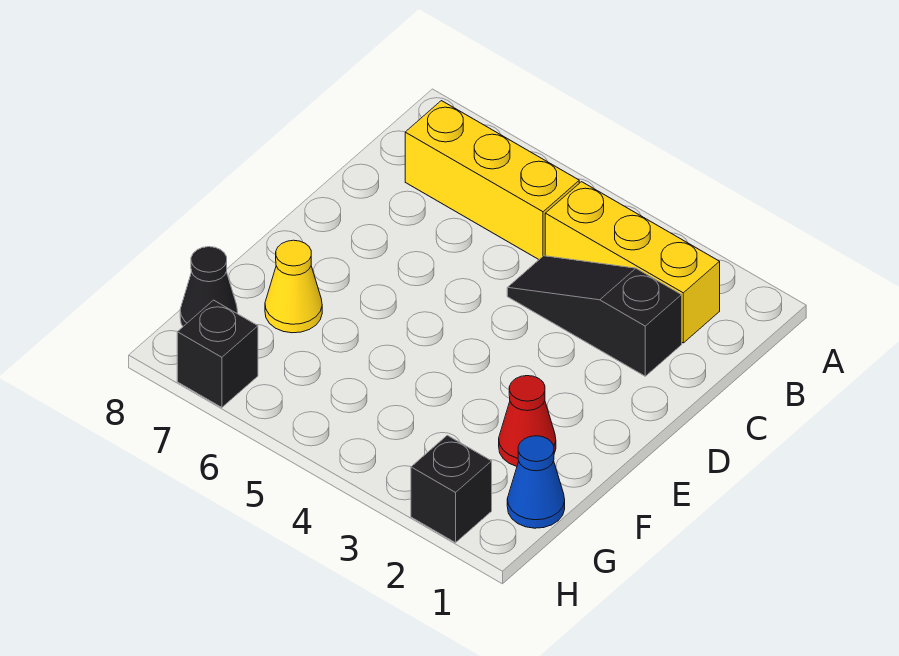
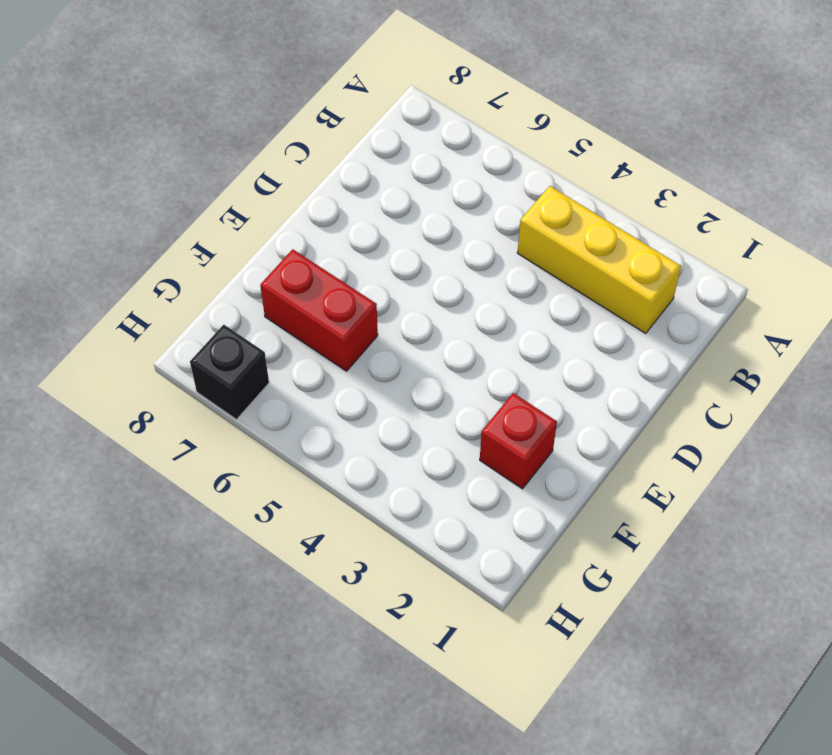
red brick F2 level 1 -> red cone F2 level 1
red brick F6:F7 level 1 -> yellow cone F7 level 1
none -> yellow brick B5:B7 level 1
none -> black slope C2:C4 level 1 top 2

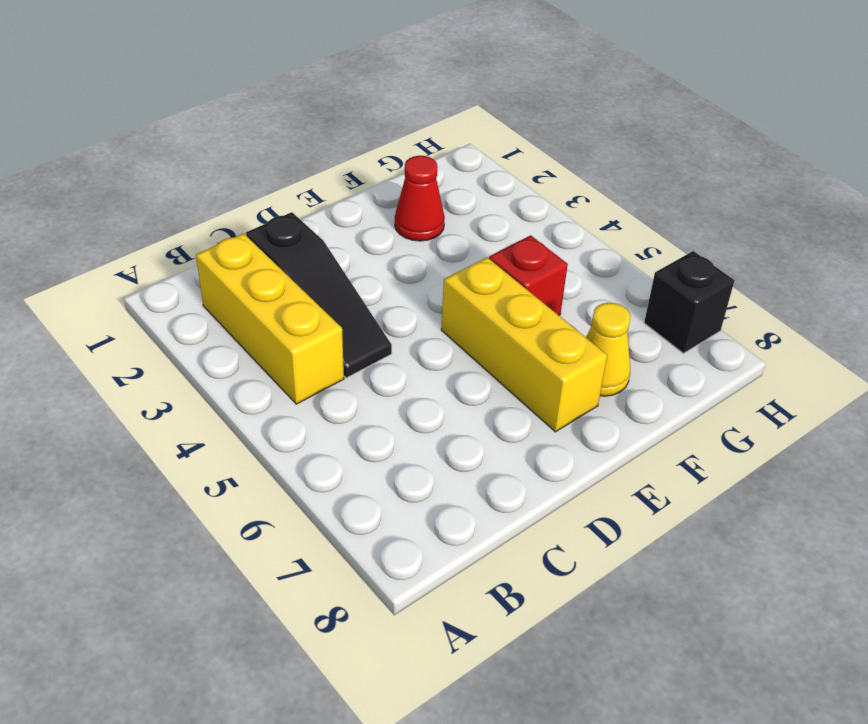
yellow brick E5:E7 level 1 -> yellow brick B5:B7 level 1
red brick F5 level 1 -> none
none -> blue cone G1 level 1
none -> black cone G8 level 1

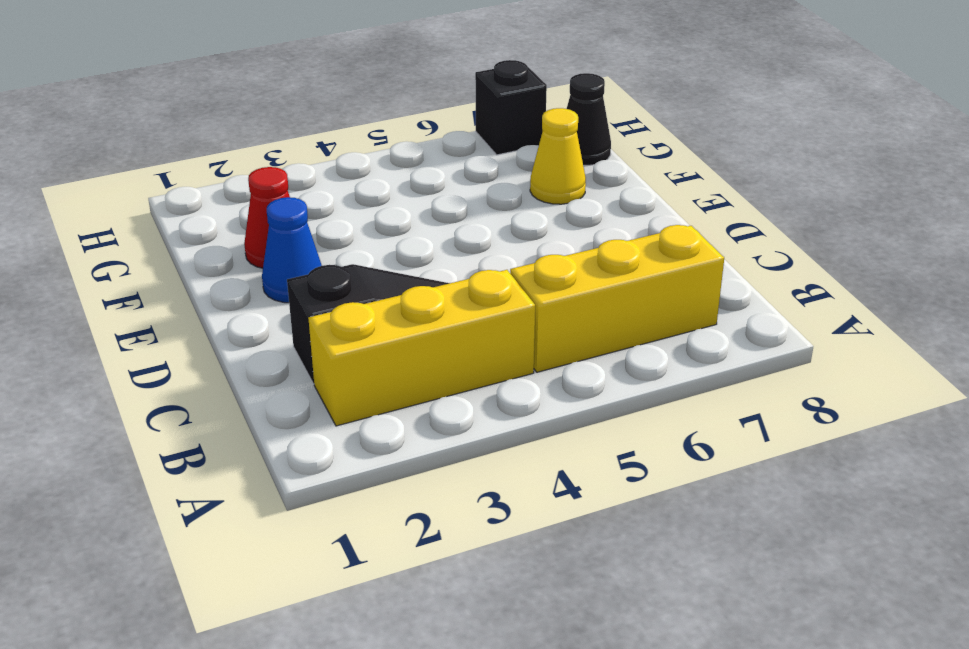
blue cone E2 level 1 -> blue cone G1 level 1
none -> black brick H2 level 1

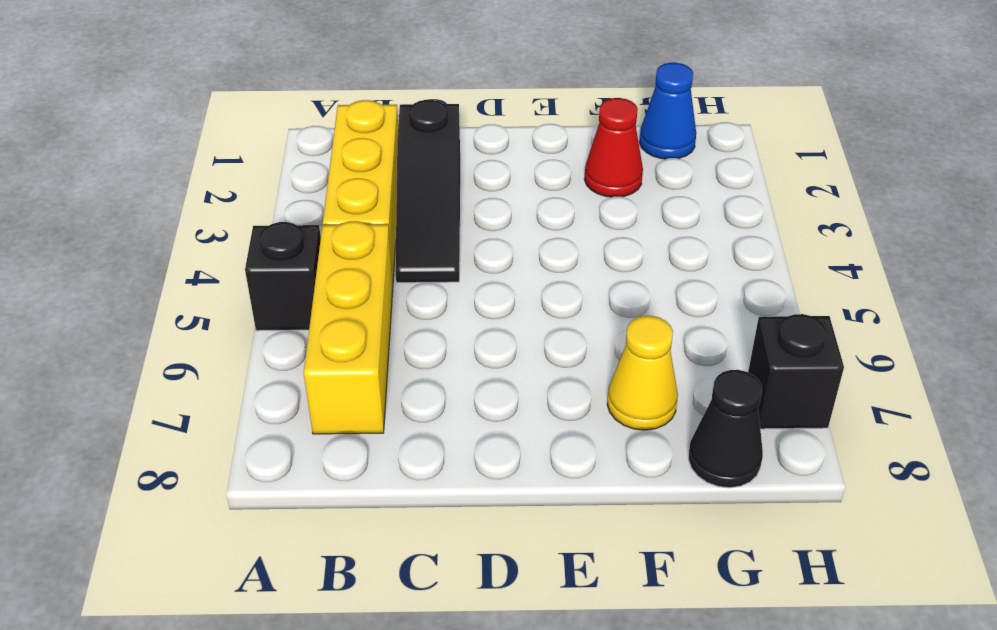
black brick A5 level 1 -> black brick H2 level 1

